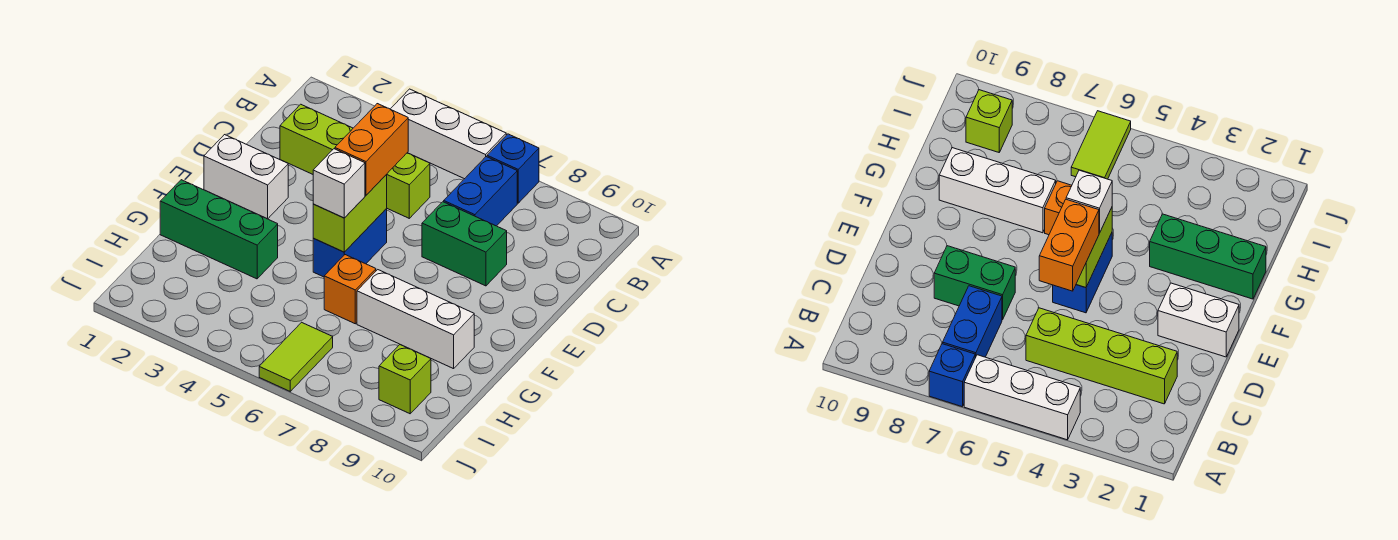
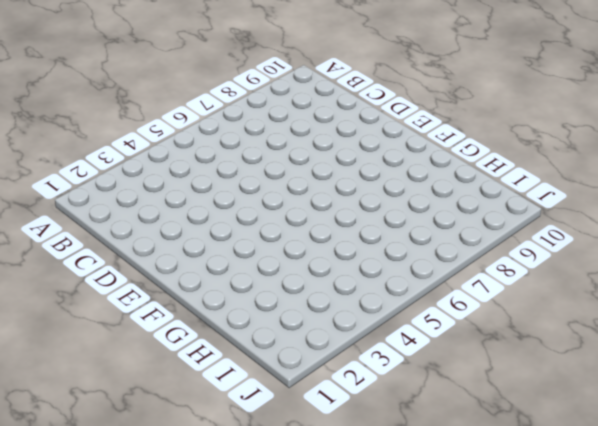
none -> white brick A4:A6 level 1
none -> blue brick A7 level 1
none -> blue brick B7:C7 level 1

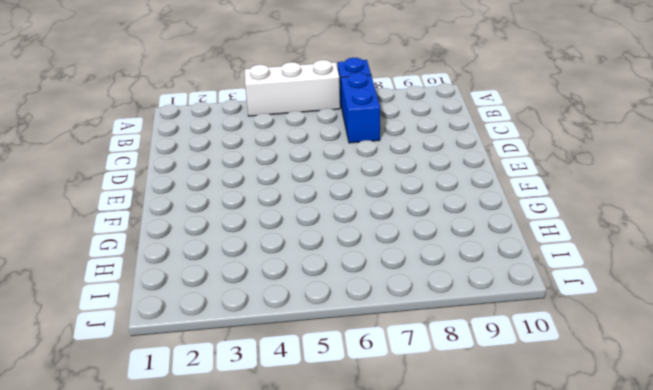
none -> lime brick C2:C5 level 1
none -> green brick D7:D8 level 1
none -> white brick E1:E2 level 1

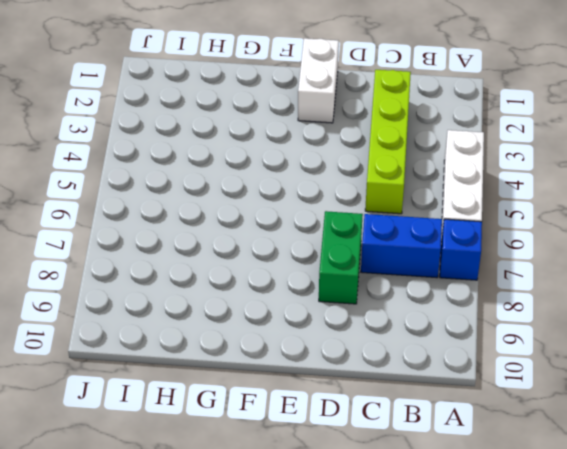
none -> blue brick E5:F5 level 1
none -> green brick G1:G3 level 1
none -> orange brick G6 level 1

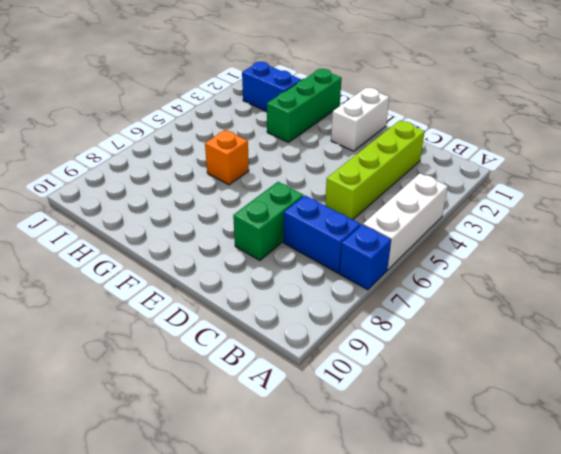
blue brick H2:I2 level 1 -> blue brick E5:F5 level 1
none -> white brick G7:G9 level 1
none -> lime tile I6:J6 level 1
none -> lime brick I9 level 1

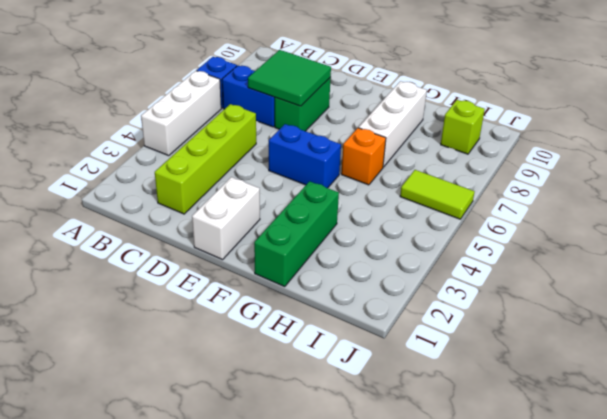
green tile C7:D8 level 2 -> none
none -> lime brick E5:F5 level 2
none -> orange brick D5:E5 level 3
none -> white brick F5 level 3

